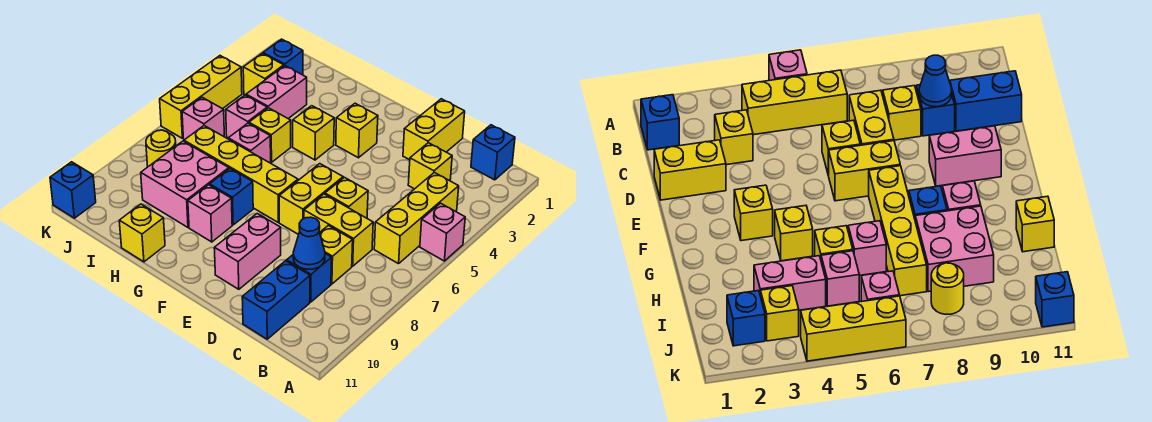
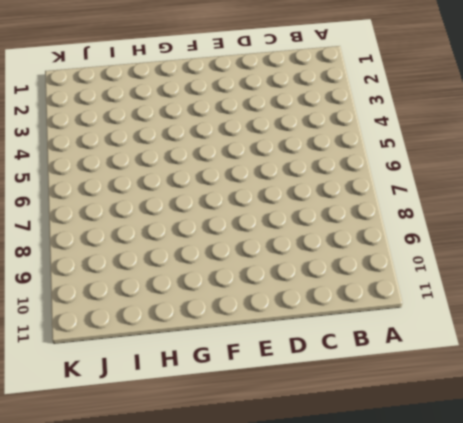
none -> pink brick A5 level 1
none -> blue brick B1 level 1
none -> yellow brick B4:B6 level 1
none -> yellow brick C3 level 1

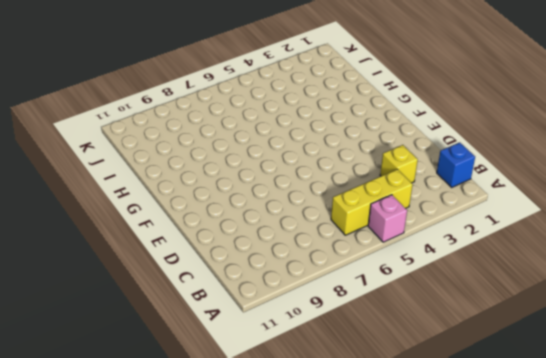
none -> yellow brick C7:D7 level 1
none -> yellow brick C8 level 1
none -> blue brick C9 level 1
none -> blue brick C10:C11 level 1

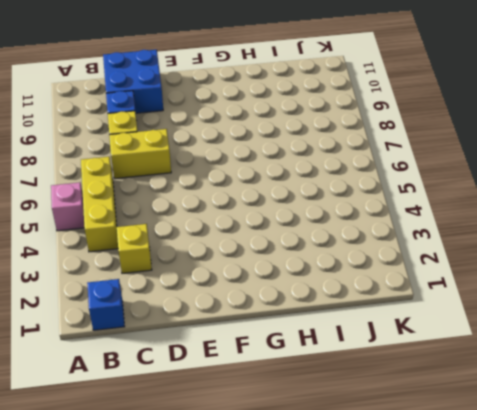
blue brick C10:D11 level 1 -> blue brick C10:C11 level 1
none -> yellow brick D1:D2 level 1
none -> yellow brick D6 level 1
none -> yellow brick E6:E7 level 1
none -> pink brick E9:E10 level 1

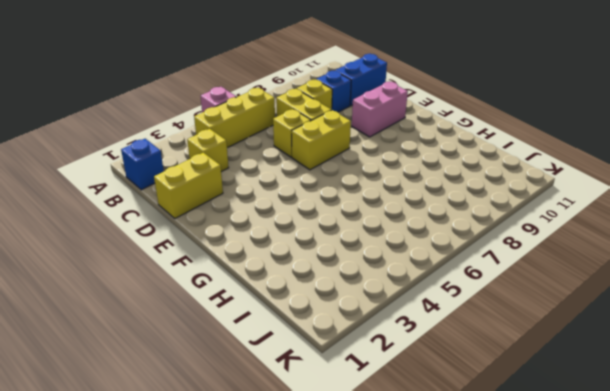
none -> yellow brick F3 level 1
none -> yellow brick F7:I7 level 1
none -> yellow brick G4 level 1
none -> blue brick G8 level 1

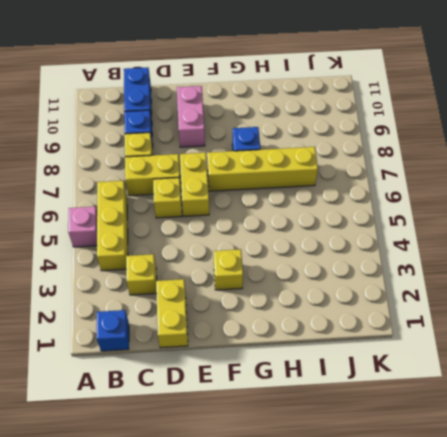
none -> yellow brick G4 level 1
none -> pink brick G9 level 1
none -> yellow brick H5 level 1
none -> pink brick H6 level 1

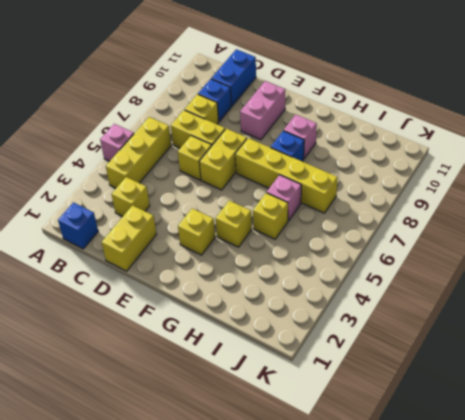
none -> pink brick H8:I9 level 1
none -> yellow brick H11 level 1
none -> pink brick I3:I4 level 1
none -> pink brick I5 level 1

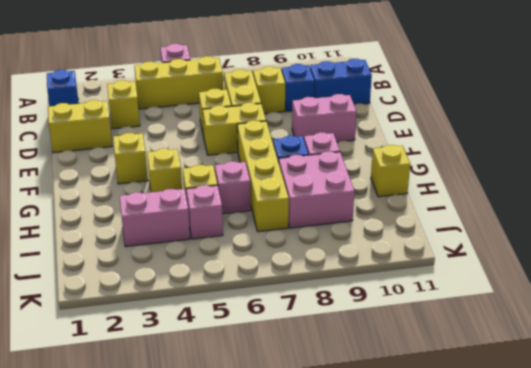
none -> blue brick J2 level 1
none -> yellow brick J3 level 1
none -> pink brick J6 level 1
none -> yellow round brick J8 level 1

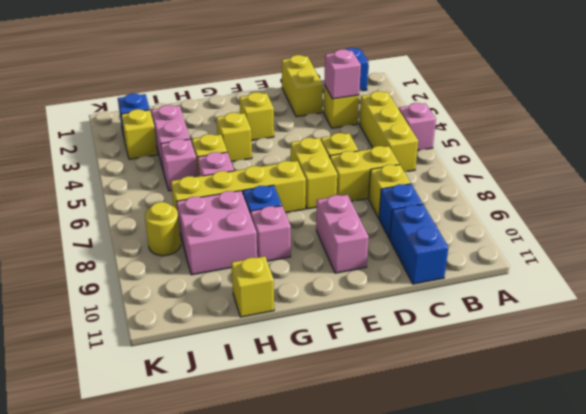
pink brick C3 level 2 -> pink brick J6 level 1
none -> yellow brick K4:K6 level 1
none -> blue brick K11 level 1
none -> blue cone C9 level 2

